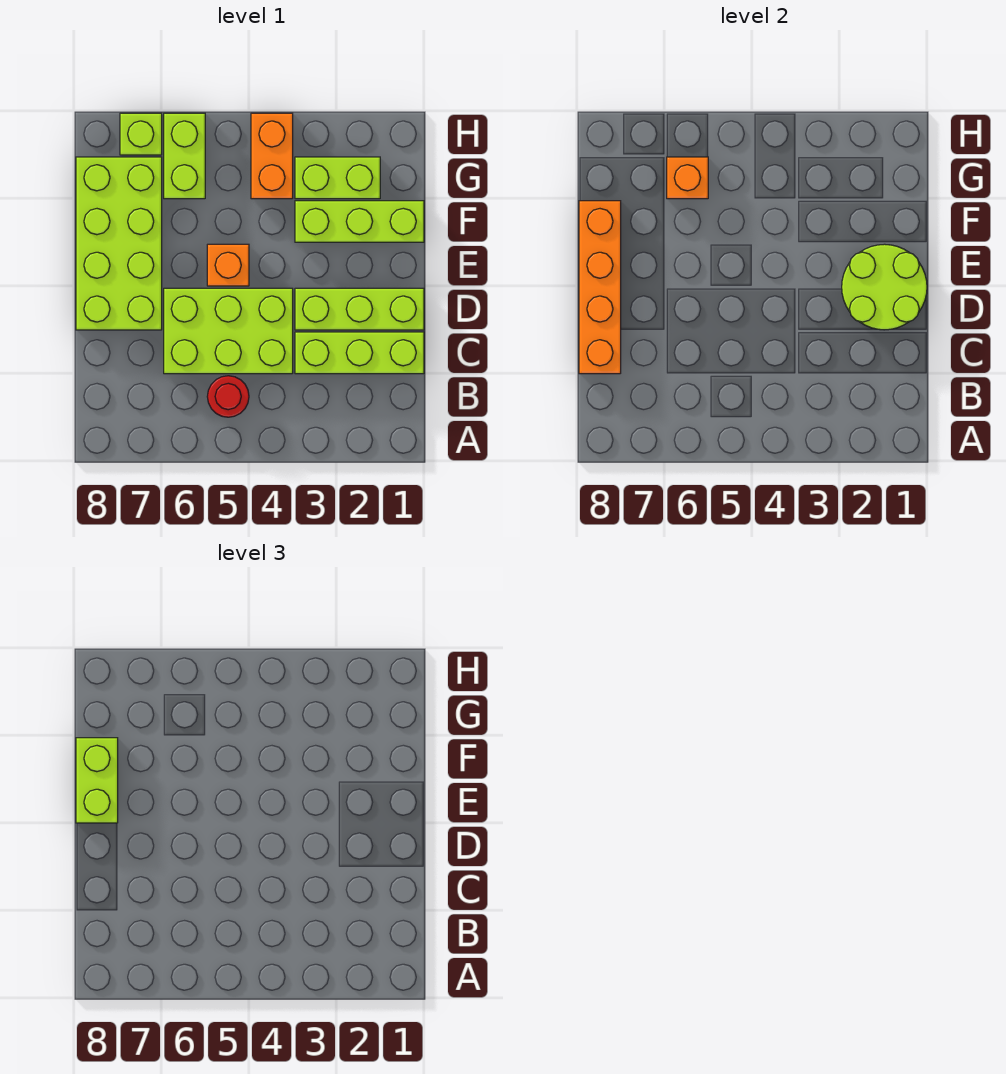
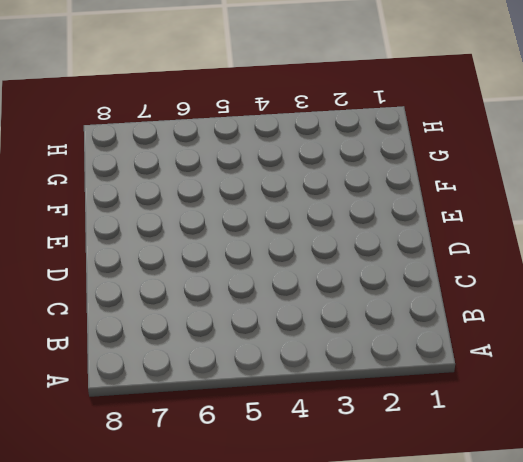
none -> red round brick B5 level 1
none -> lime brick C1:C3 level 1
none -> lime brick C4:D6 level 1

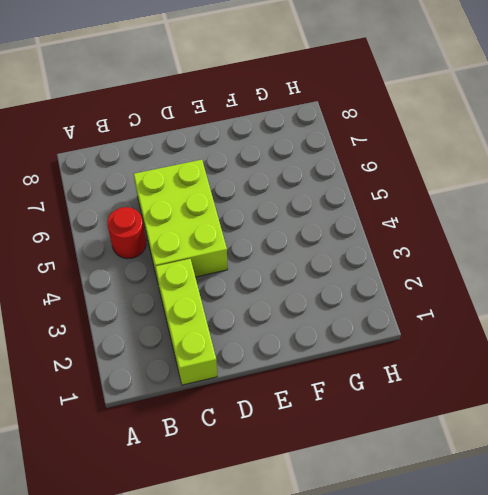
none -> lime brick D1:D3 level 1
none -> lime brick D7:G8 level 1
none -> orange brick E5 level 1

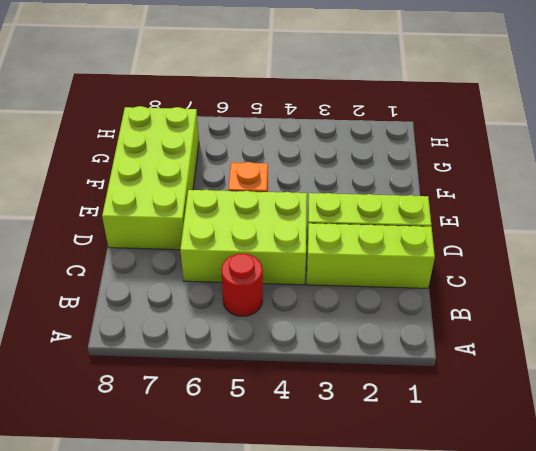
none -> lime brick F1:F3 level 1
none -> lime brick G2:G3 level 1
none -> orange brick G4:H4 level 1

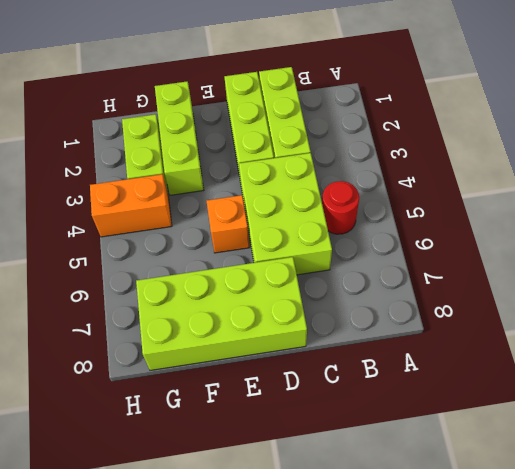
none -> lime brick G6:H6 level 1
none -> lime brick H7 level 1
none -> orange brick C8:F8 level 2

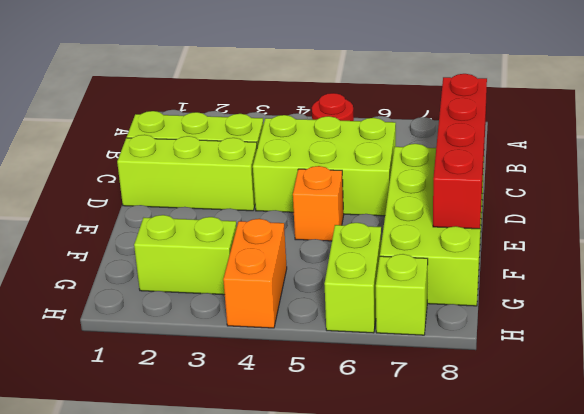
red brick C8:F8 level 2 -> orange brick C8:F8 level 2
none -> lime brick F1:F3 level 1
none -> lime round brick D1:E2 level 2
none -> orange brick G6 level 2

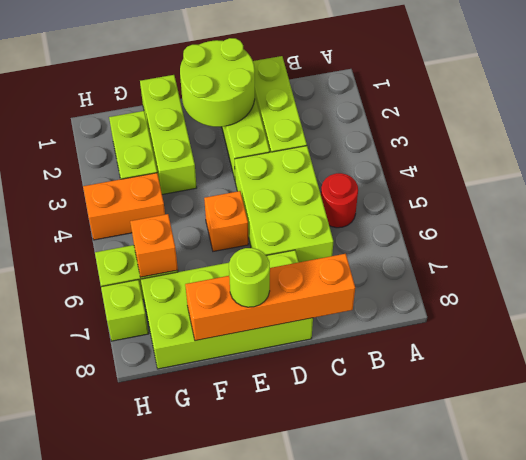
lime round brick E8 level 3 -> lime brick E8:F8 level 3

